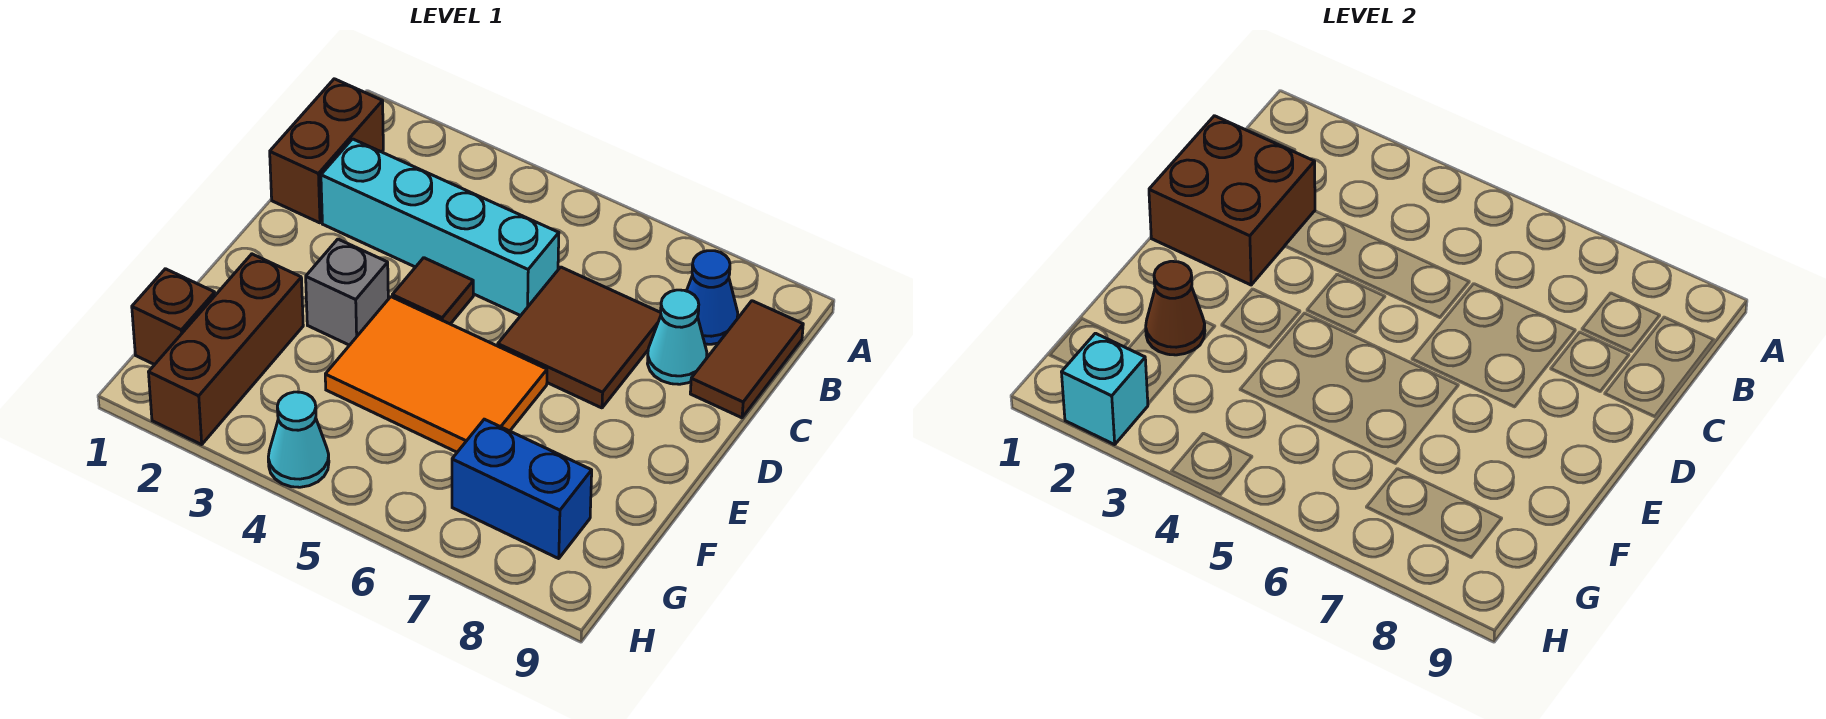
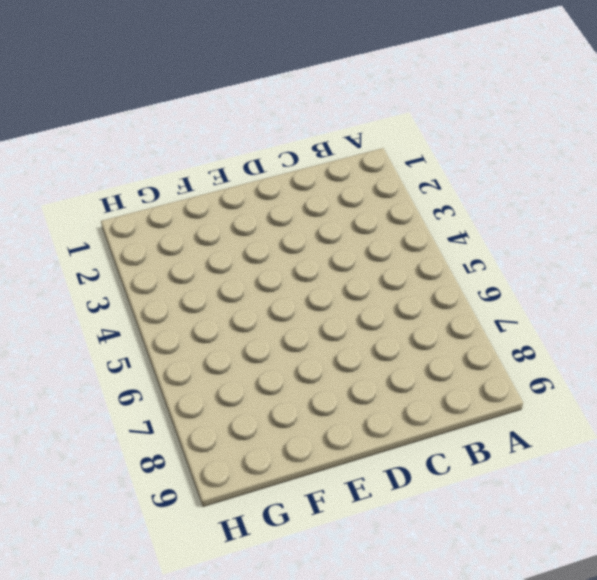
none -> brown brick B1:C1 level 1
none -> blue cone B8 level 1
none -> brown tile B9:C9 level 1

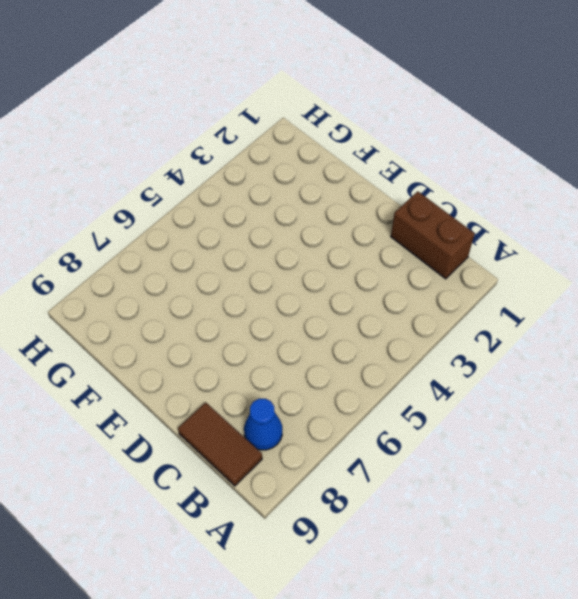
none -> cyan brick C2:C5 level 1
none -> brown tile C6:D7 level 1
none -> cyan cone C8 level 1

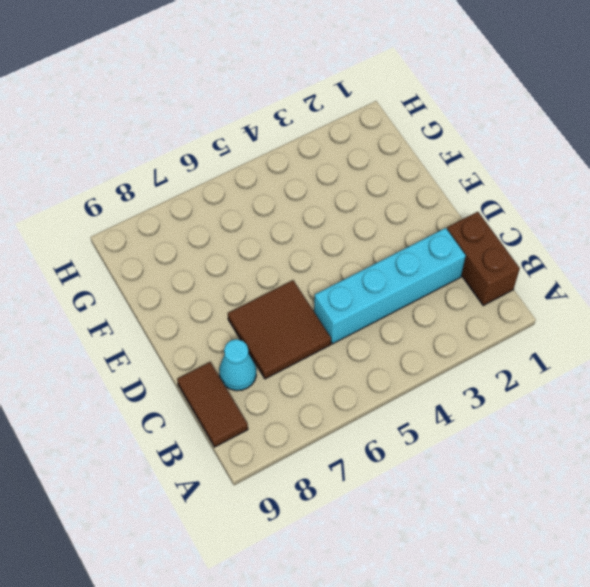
none -> blue cone B8 level 1
none -> brown tile D4 level 1
none -> grey brick E3 level 1

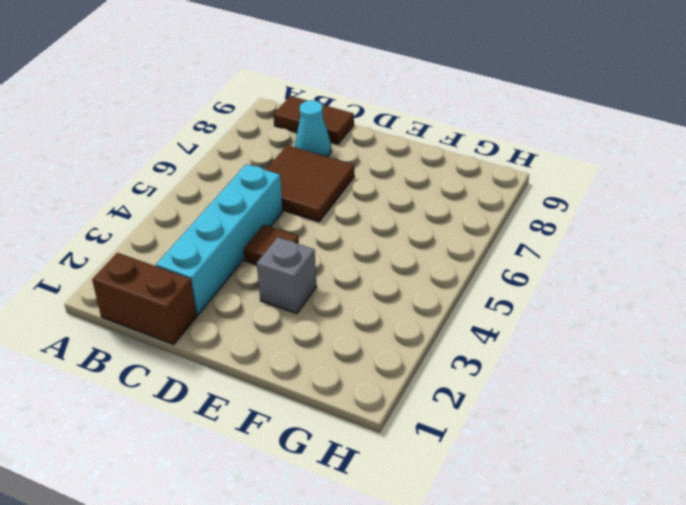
none -> blue cone B8 level 1
none -> orange tile E4:F6 level 1
none -> brown brick F2:H2 level 1

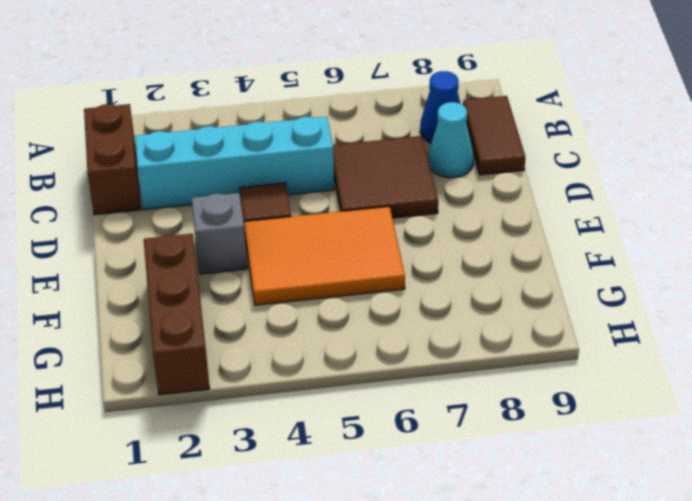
none -> brown brick G1 level 1
none -> blue brick G7:G8 level 1
none -> cyan cone H4 level 1

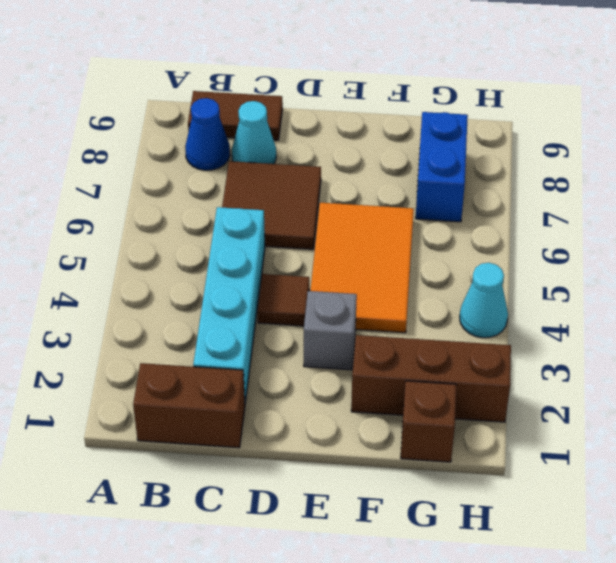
none -> brown brick C1:D2 level 2
none -> brown cone F2 level 2
none -> cyan brick H2 level 2

